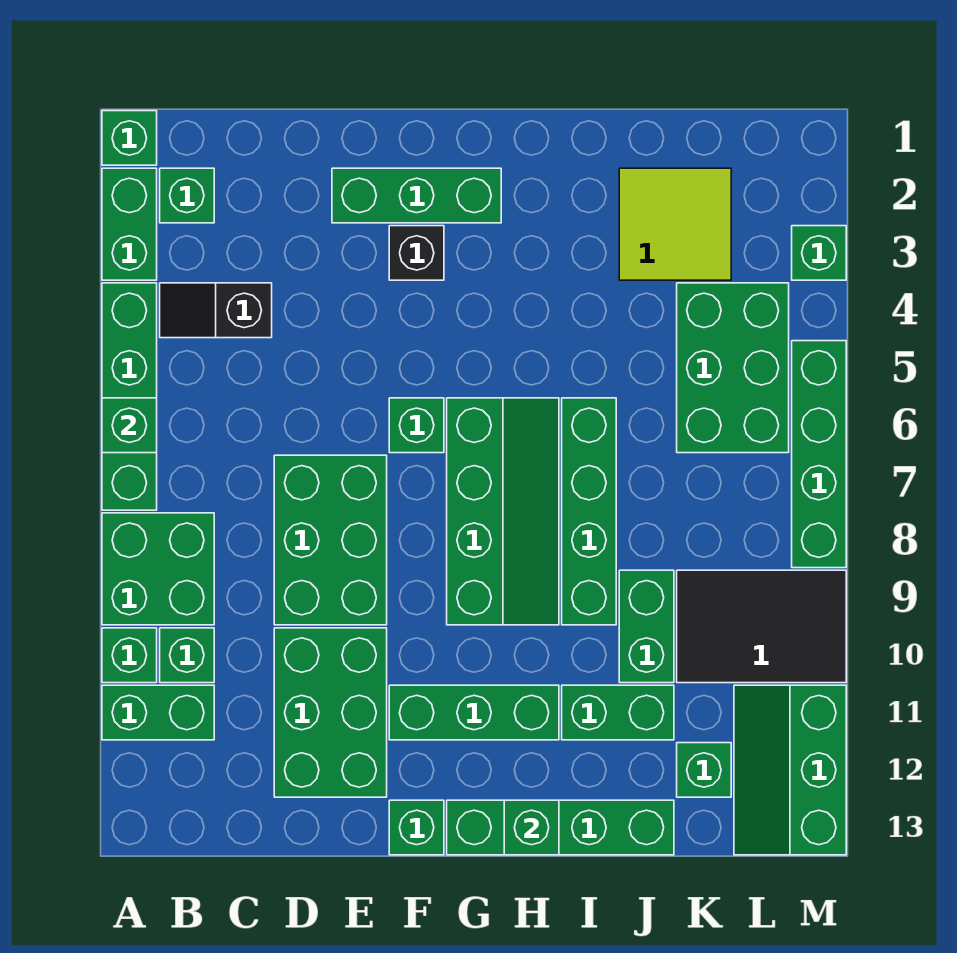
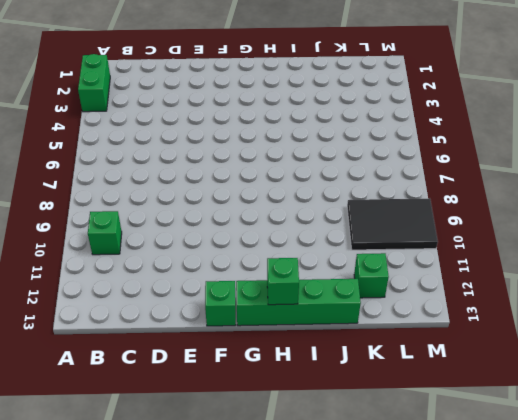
none -> green brick A1 level 1
none -> green brick A4:A7 level 1
none -> green brick A8:B9 level 1
none -> green brick A10 level 1

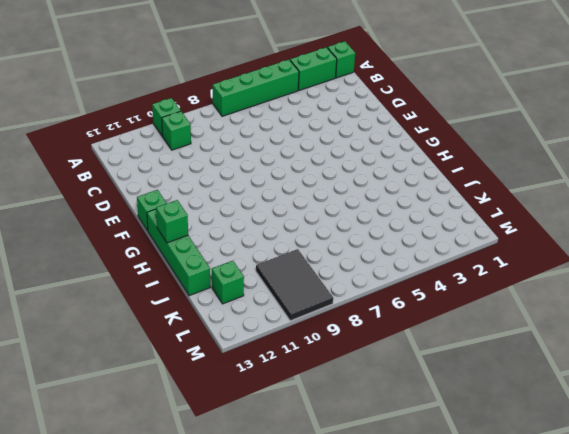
none -> green brick A8:B9 level 1
none -> green brick A11:B11 level 1
none -> green brick B2 level 1
none -> black slope B4:C4 level 1 top C

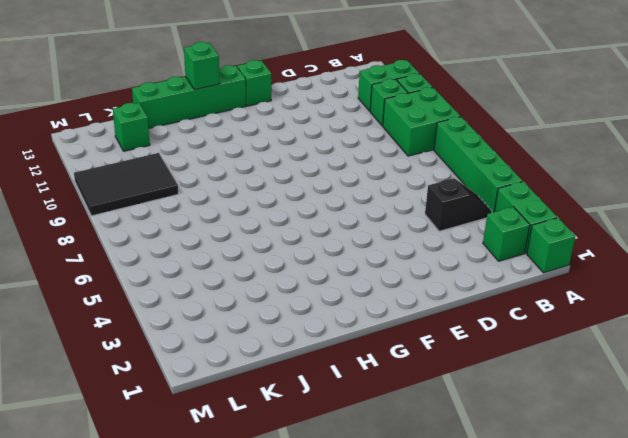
none -> green brick D7:E9 level 1
none -> green brick D10:E12 level 1
none -> green brick E2:G2 level 1
none -> black brick F3 level 1

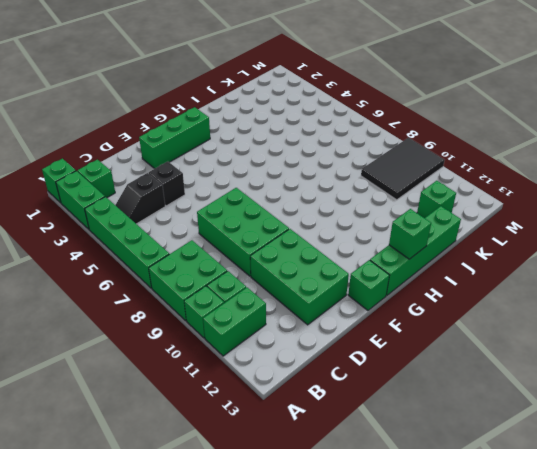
black brick D4 level 1 -> black brick F3 level 1
none -> green brick F6 level 1
none -> green brick F11:H11 level 1
none -> green slope G6:H9 level 1 top G
none -> green brick I6:I9 level 1

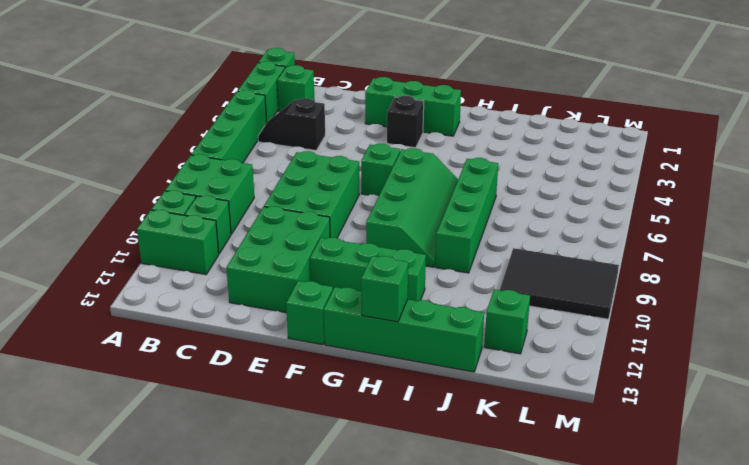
none -> green brick I11:J11 level 1
none -> lime tile J2:K3 level 1
none -> green brick J9:J10 level 1
none -> green brick K4:L6 level 1

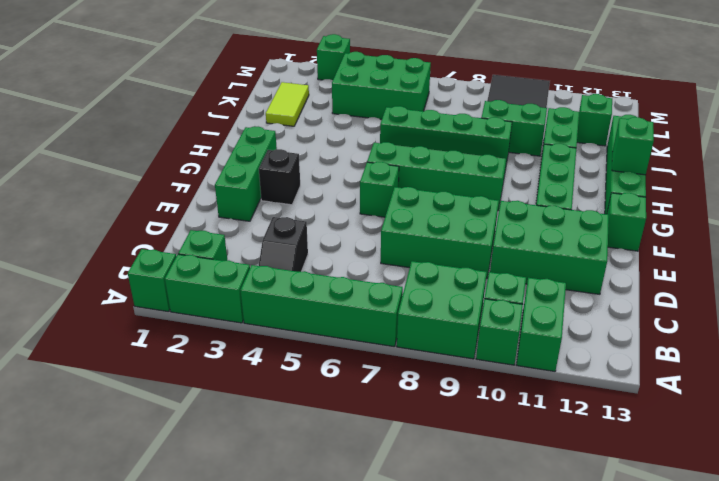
lime tile J2:K2 level 1 -> lime tile J2:K3 level 1
none -> green slope L11:M13 level 1 top M
none -> green brick M5:M8 level 1
none -> green brick A6 level 2

